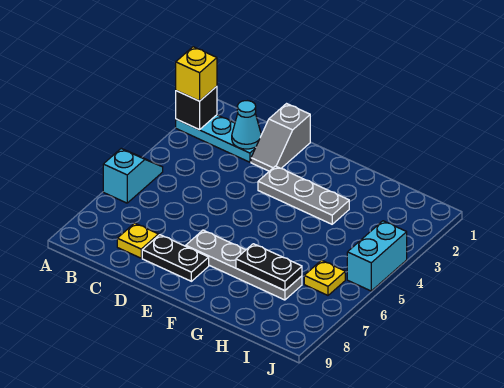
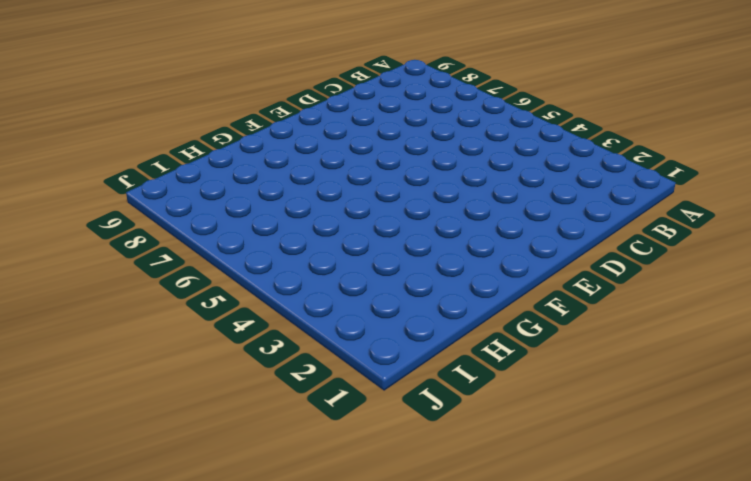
none -> cyan plate A2:C2 level 1
none -> cyan slope A5:A6 level 1 top 6
none -> yellow plate C8 level 1

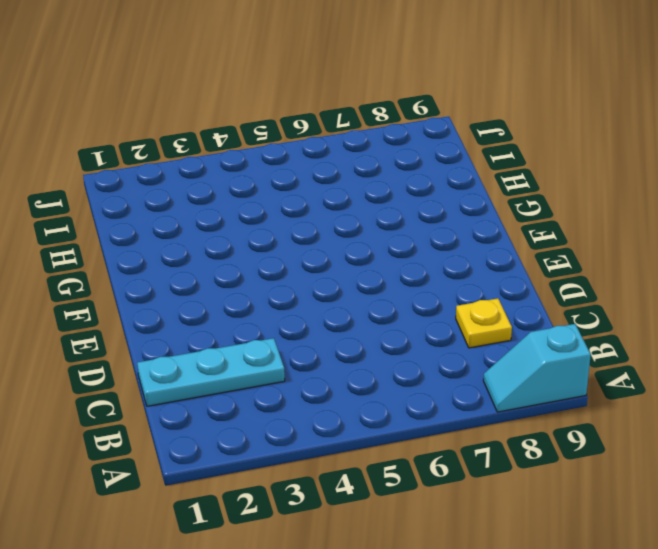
cyan slope A8:A9 level 1 top 9 -> cyan slope A5:A6 level 1 top 6
cyan plate C1:C3 level 1 -> cyan plate A2:C2 level 1
none -> grey slope D1:D2 level 1 top 1
none -> black plate D8:E8 level 1
none -> grey plate E3:G3 level 1

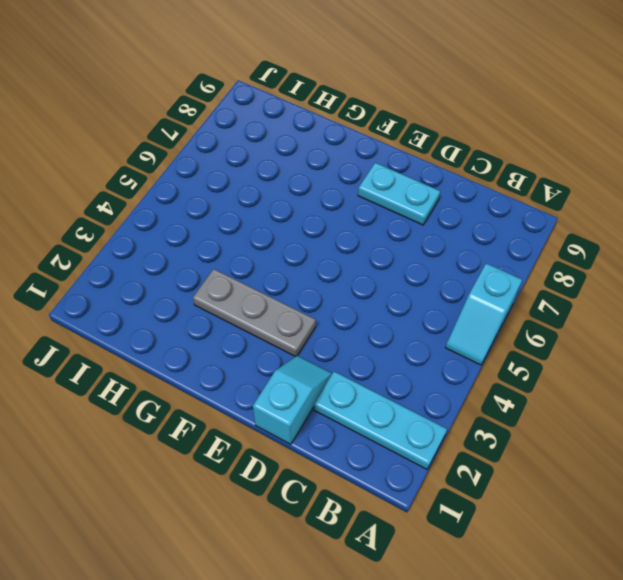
cyan slope D1:D2 level 1 top 1 -> grey slope D1:D2 level 1 top 1
cyan plate D8:E8 level 1 -> black plate D8:E8 level 1
none -> yellow plate C8 level 1
none -> grey plate E7:H7 level 1
none -> yellow plate I6 level 1

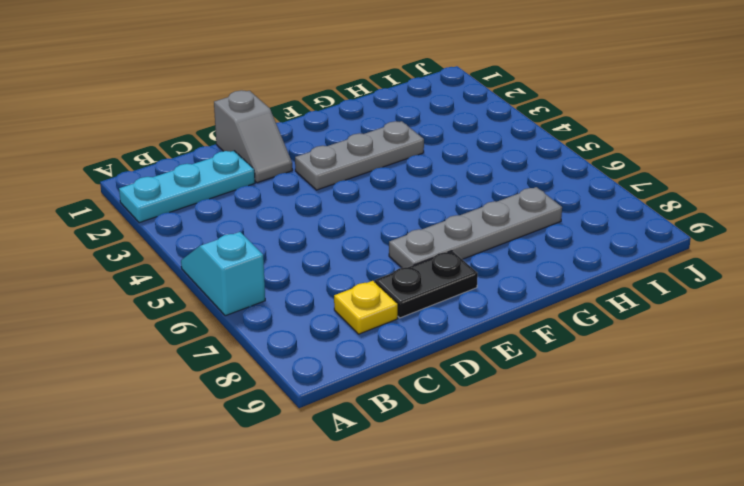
none -> yellow plate I6 level 1
none -> cyan brick J4:J5 level 1
none -> black brick A2 level 2

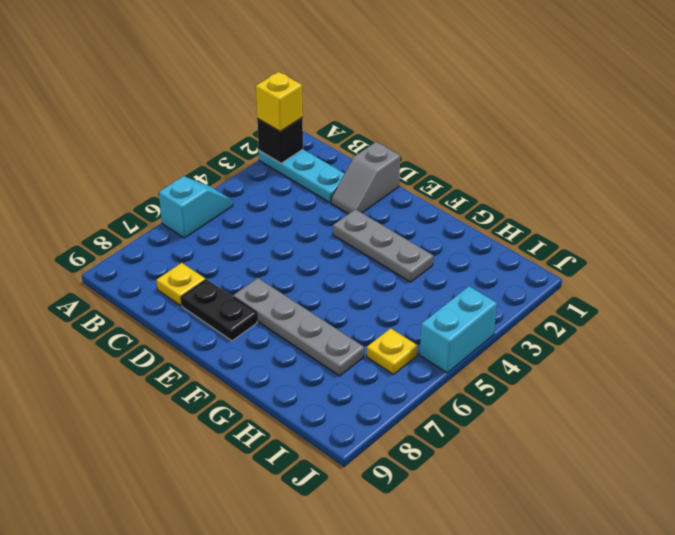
none -> cyan cone C2 level 2
none -> black plate G7:H7 level 2

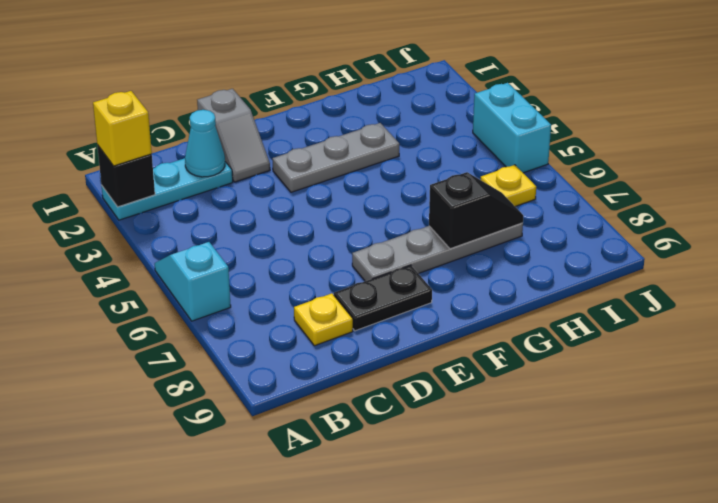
black slope G7:H7 level 2 top G -> black plate G7:H7 level 2

